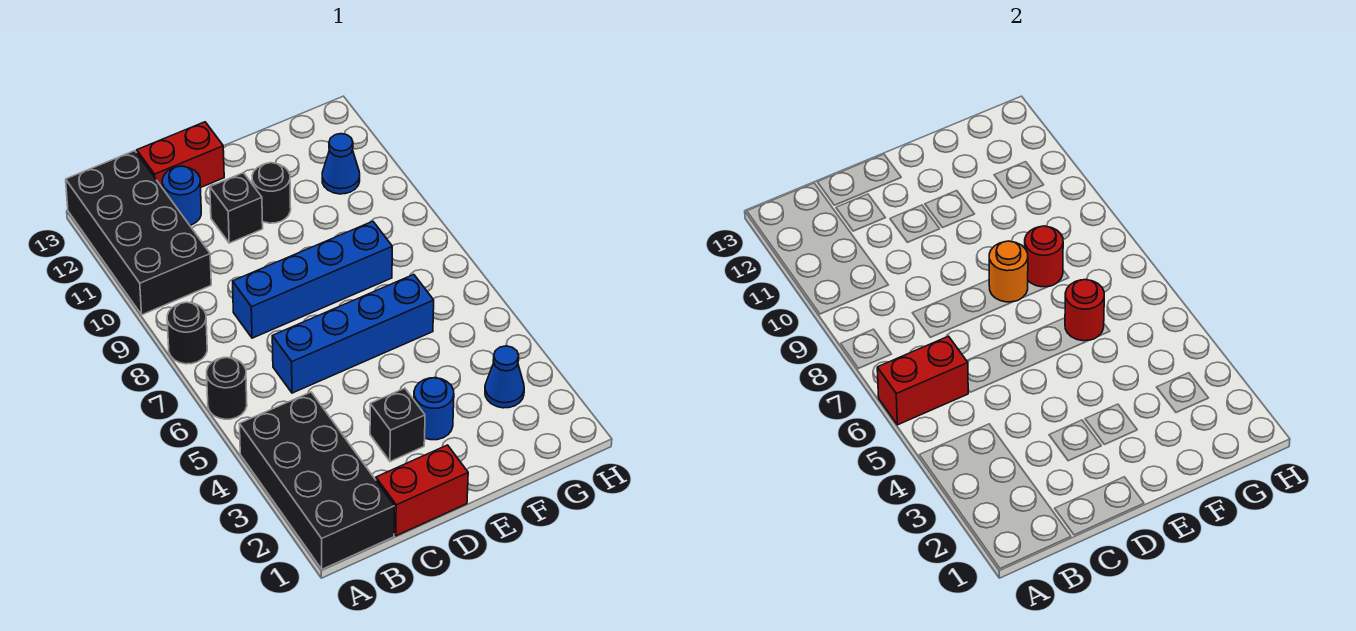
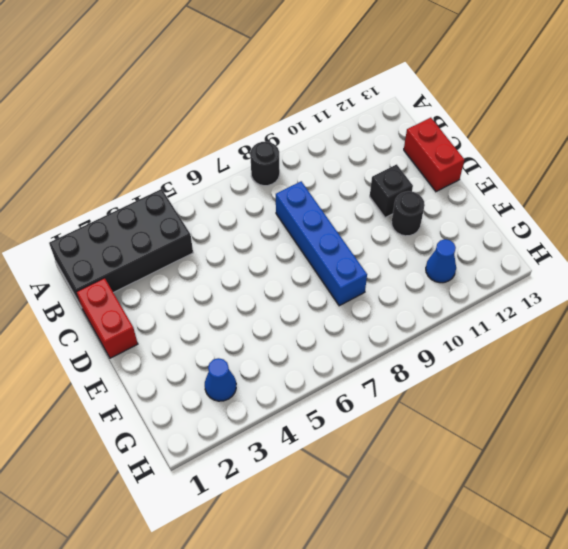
none -> black round brick A6 level 1
none -> black brick A10:B13 level 1
none -> blue brick C6:F6 level 1

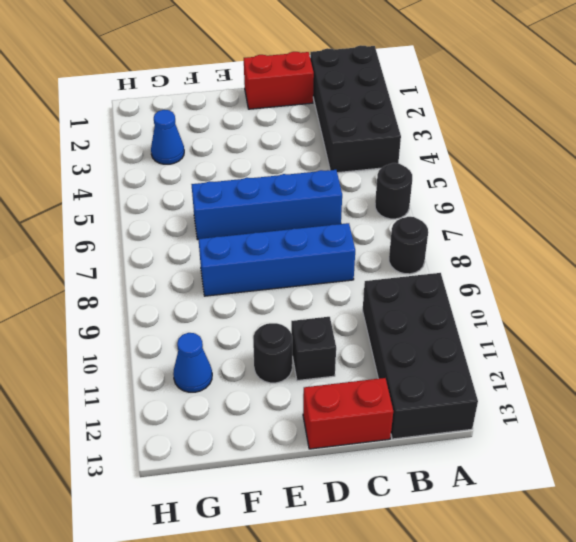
none -> blue round brick C12 level 1
none -> black brick D3 level 1
none -> blue round brick E3 level 1

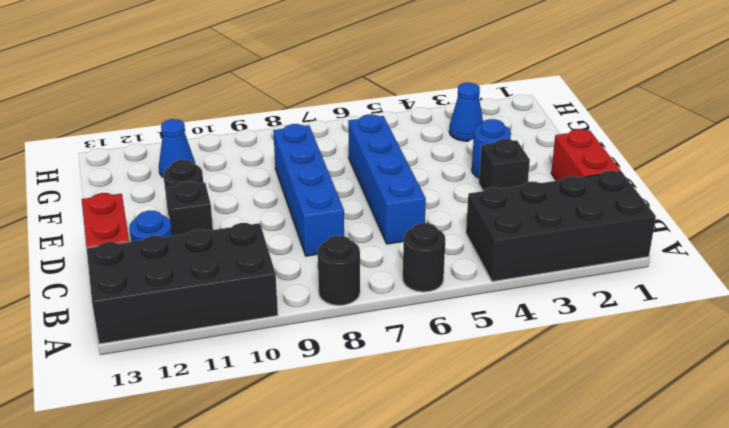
none -> red brick A6:B6 level 2
none -> orange round brick E8 level 2
none -> red round brick F6 level 2

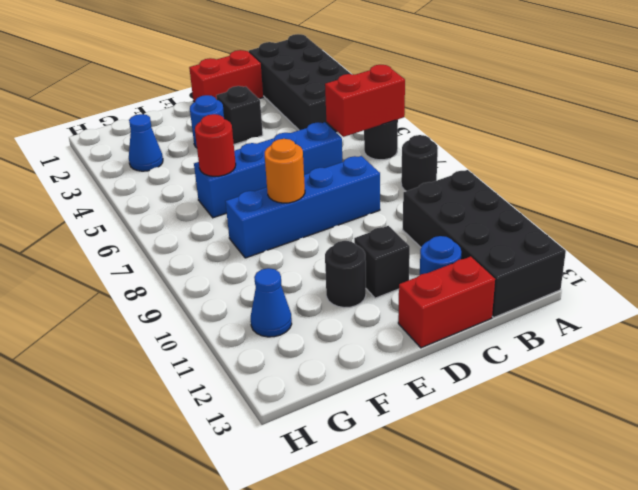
none -> red round brick F8 level 2

